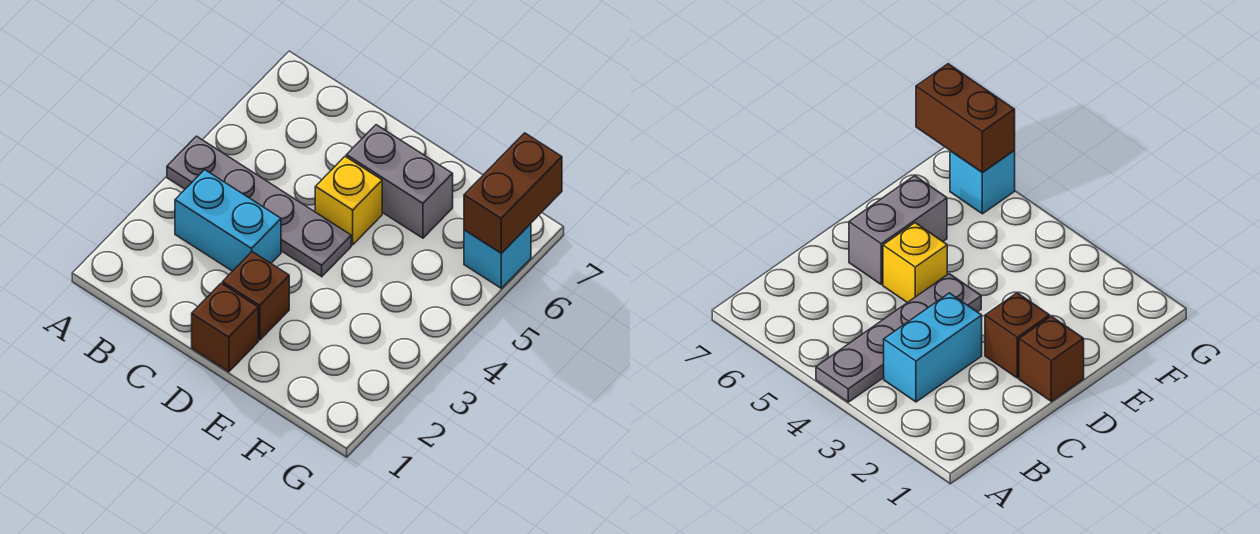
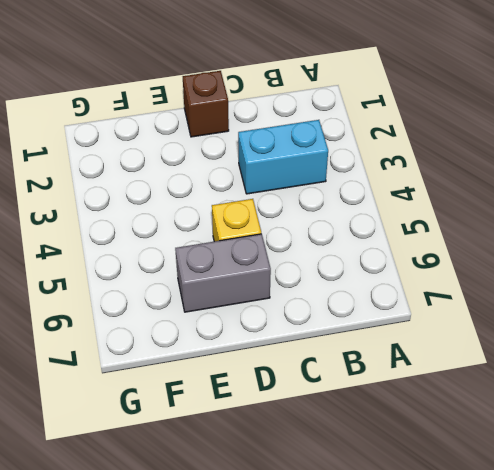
none -> grey plate A4:D4 level 1
none -> brown brick D2 level 1

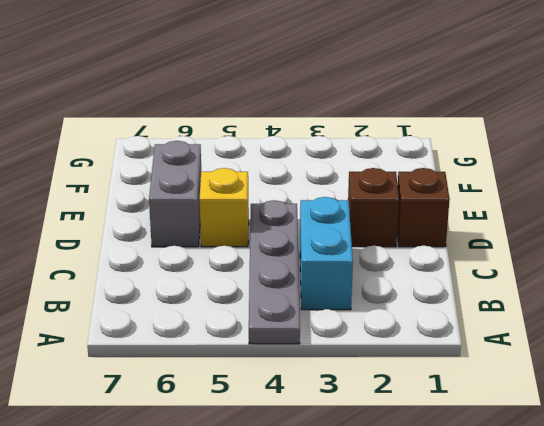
none -> cyan brick G6 level 1
none -> brown brick G6:G7 level 2

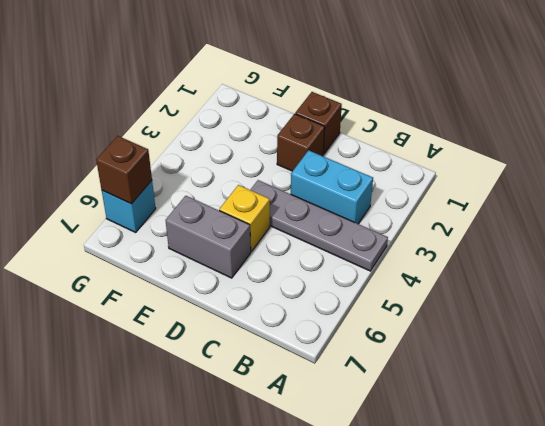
brown brick G6 level 2 -> brown brick G6:G7 level 2

